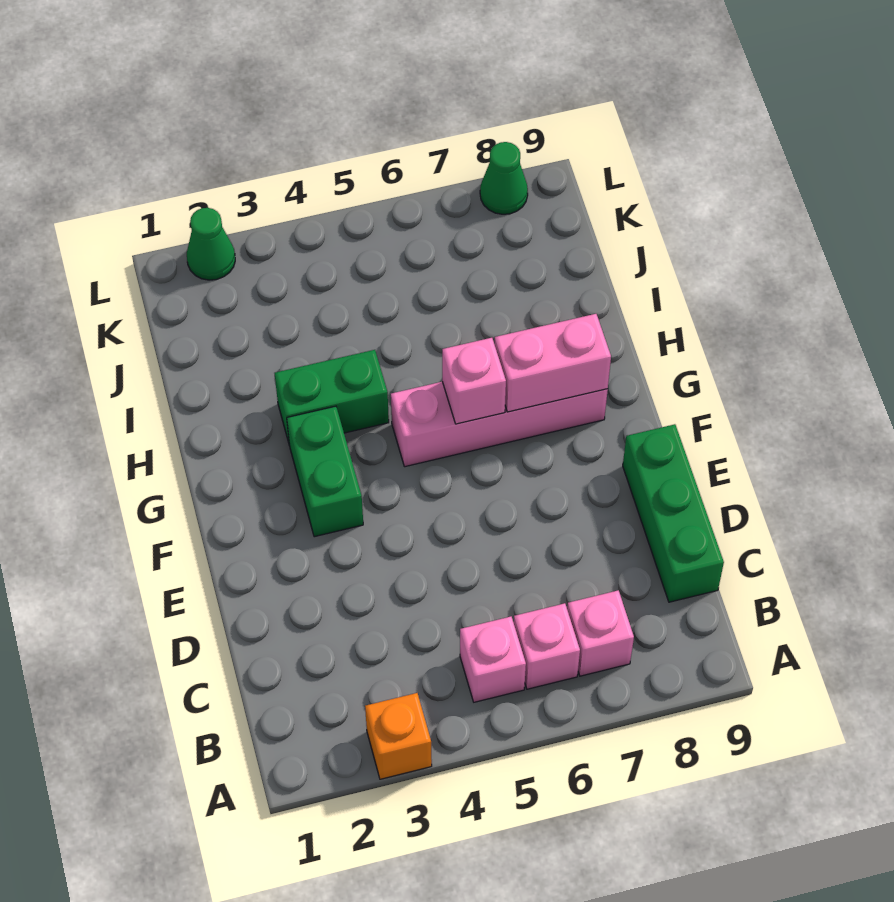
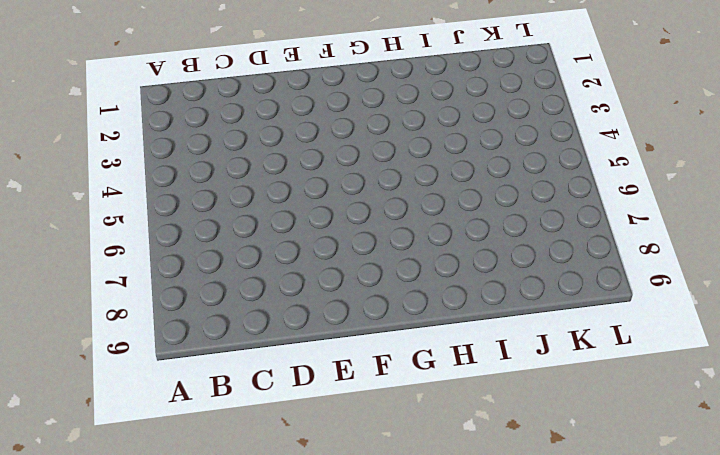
none -> orange brick A3 level 1
none -> pink brick B5 level 1
none -> pink brick B6 level 1

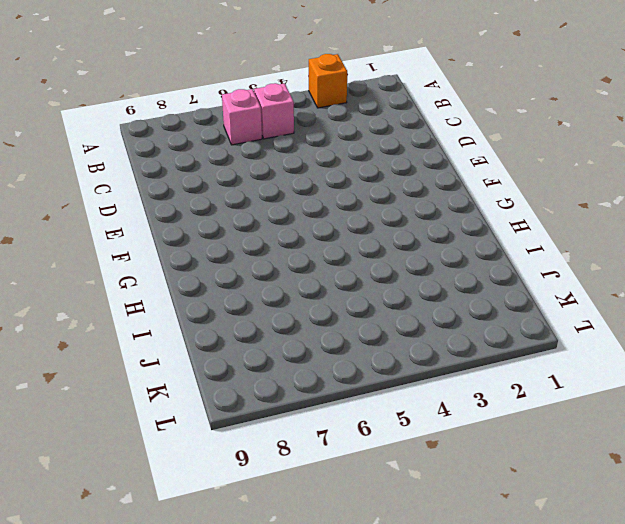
none -> pink brick B7 level 1
none -> green brick C9:E9 level 1
none -> green brick F3:G3 level 1

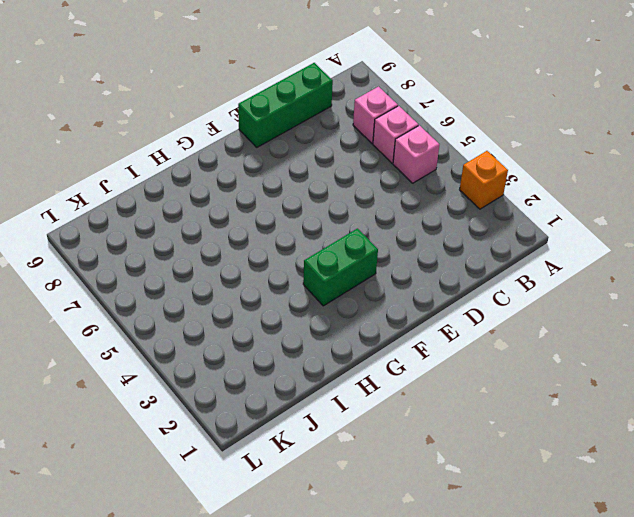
none -> pink brick G5:G8 level 1
none -> green brick H3:H4 level 1
none -> green cone L2 level 1

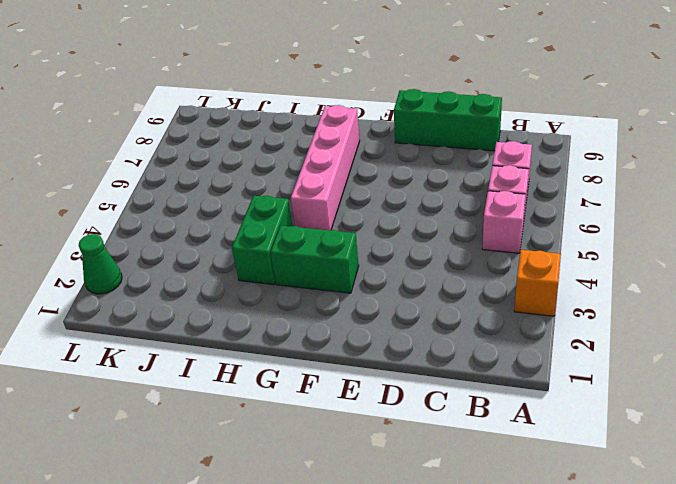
none -> green cone L8 level 1
none -> pink brick G6 level 2
none -> pink brick G7:G8 level 2

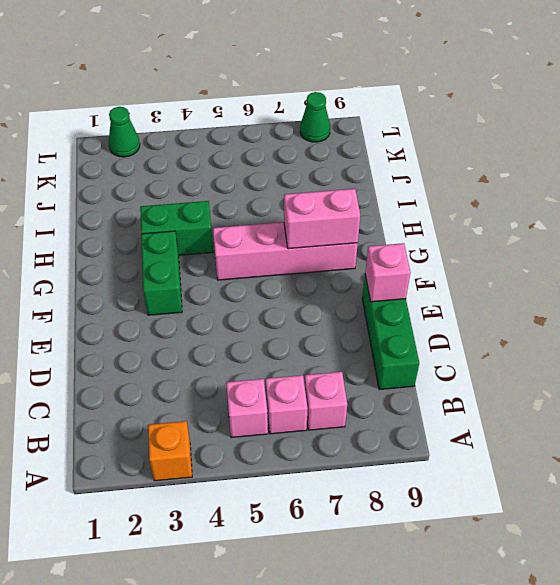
pink brick E9 level 2 -> pink brick G6 level 2

